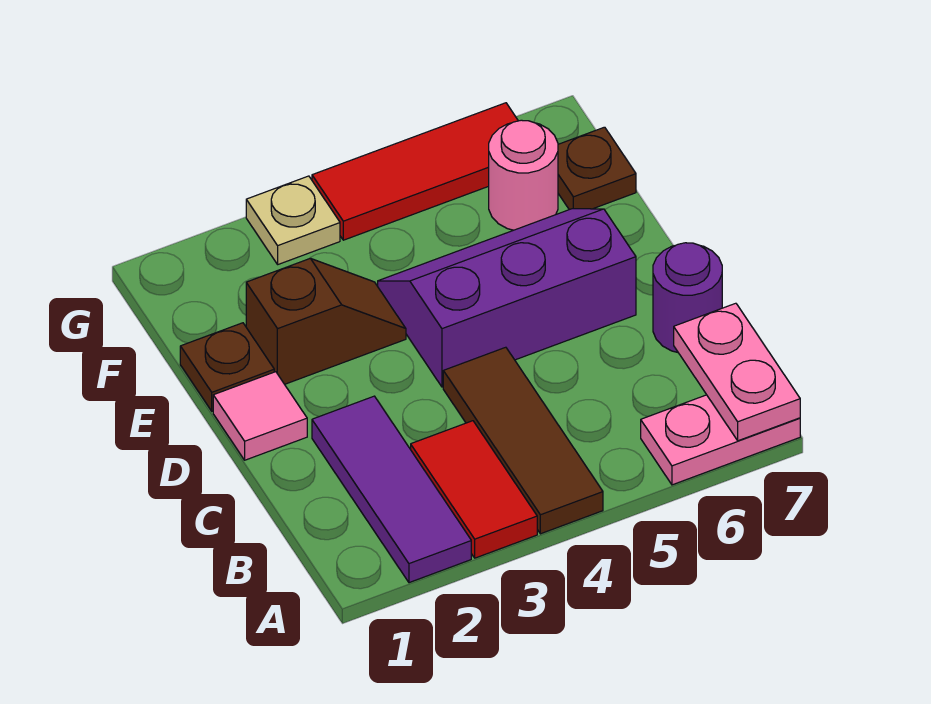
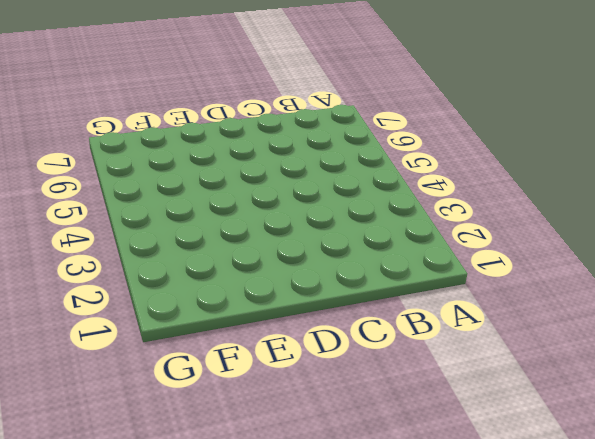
none -> purple tile A2:C2 level 1
none -> red tile A3:B3 level 1
none -> brown tile A4:C4 level 1

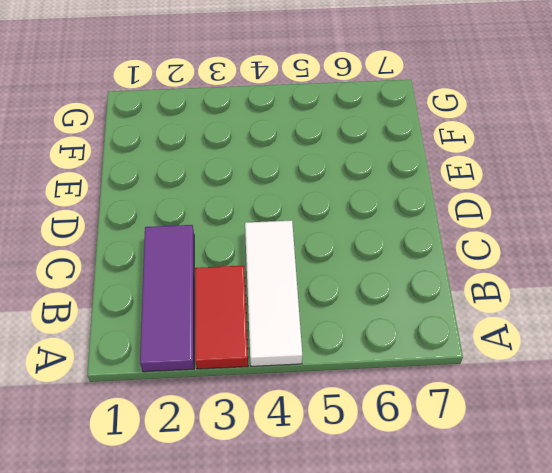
white tile A4:C4 level 1 -> brown tile A4:C4 level 1
none -> pink plate A6:A7 level 1
none -> purple round brick C7 level 1
none -> pink tile D1 level 1

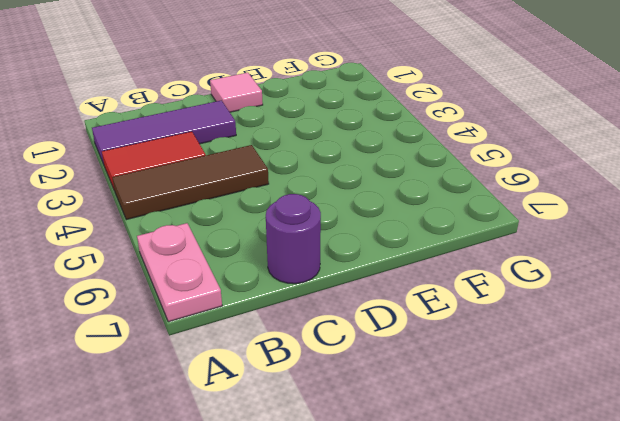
none -> purple slope D4:E6 level 1 top D
none -> brown plate E1 level 1
none -> brown slope E2:E3 level 1 top 2

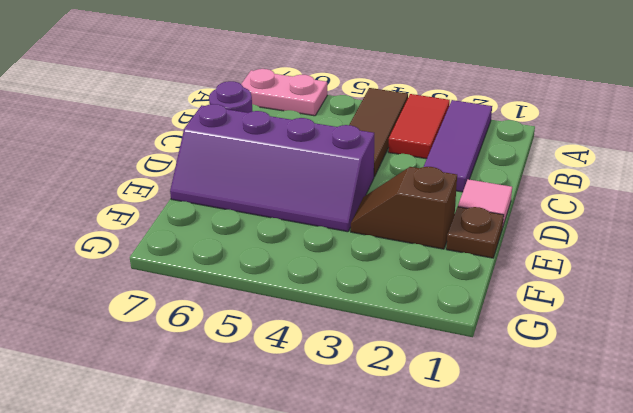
purple slope D4:E7 level 1 top D -> purple slope D4:E6 level 1 top D
none -> pink round brick F6 level 1
none -> brown plate F7 level 1
none -> tan plate G3 level 1

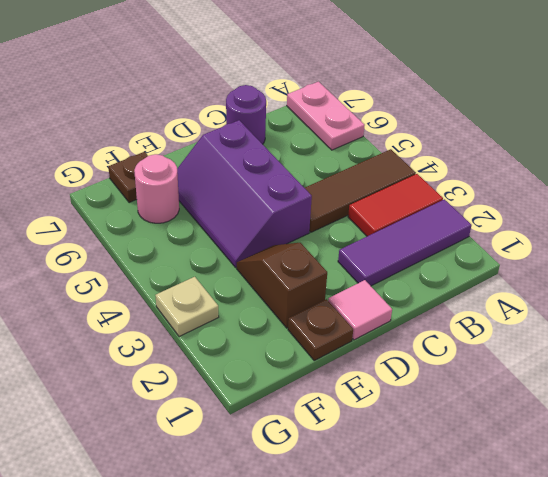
none -> red tile G4:G6 level 1
none -> pink plate A7:B7 level 2

